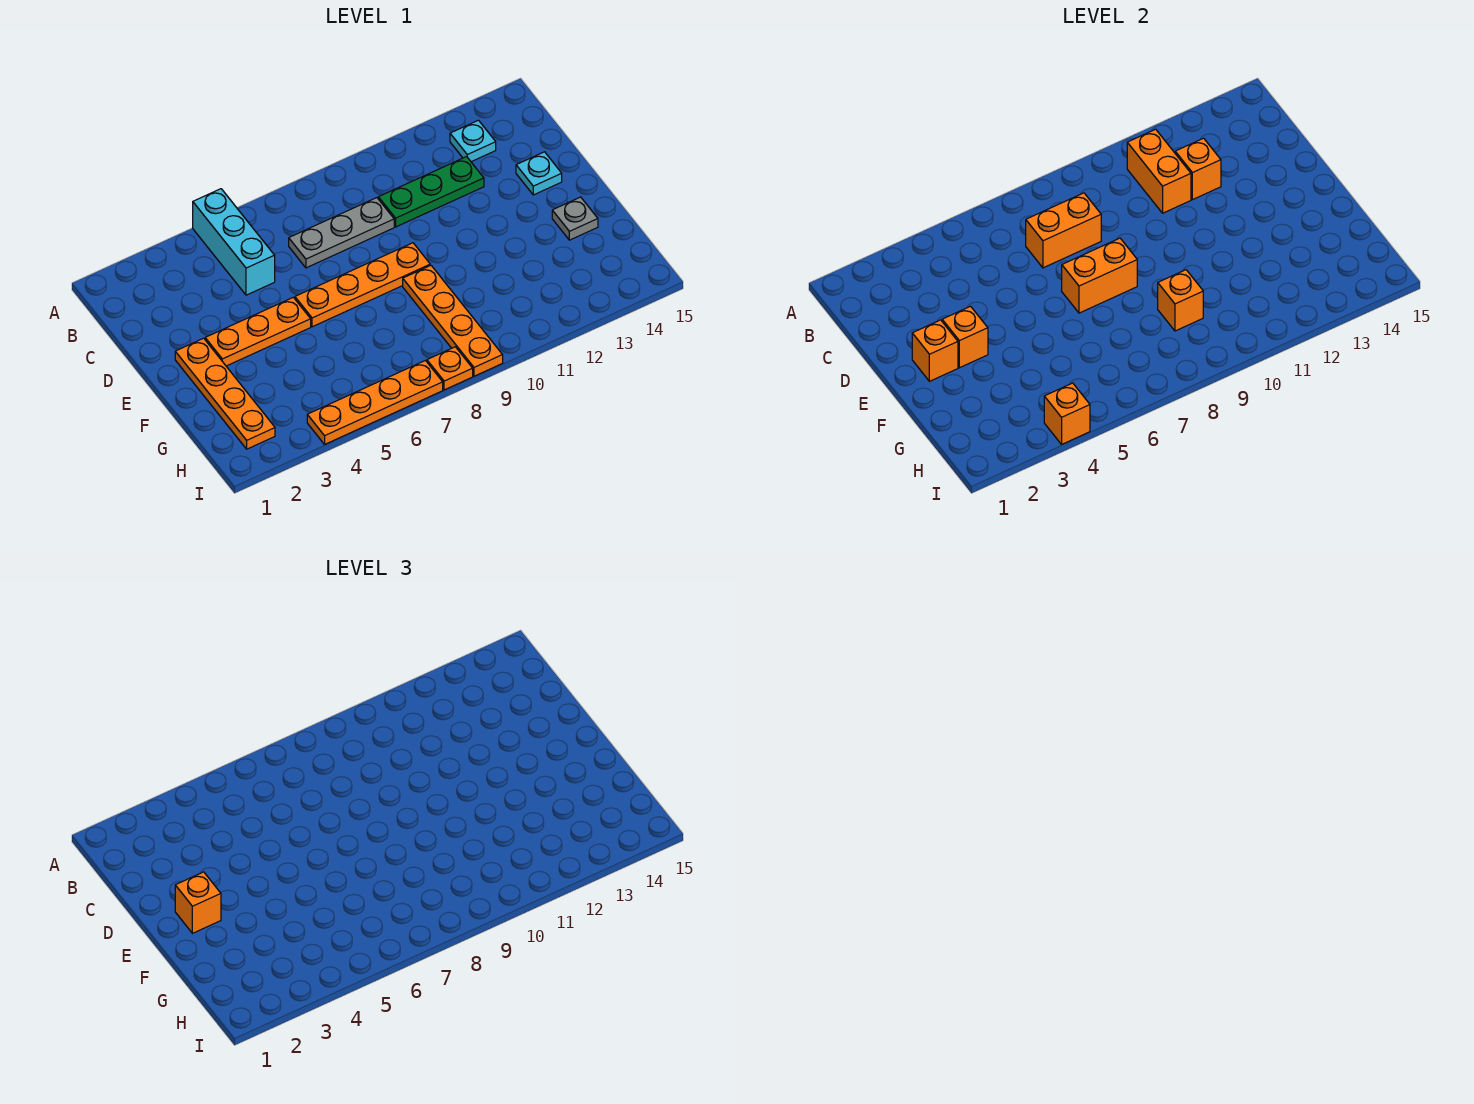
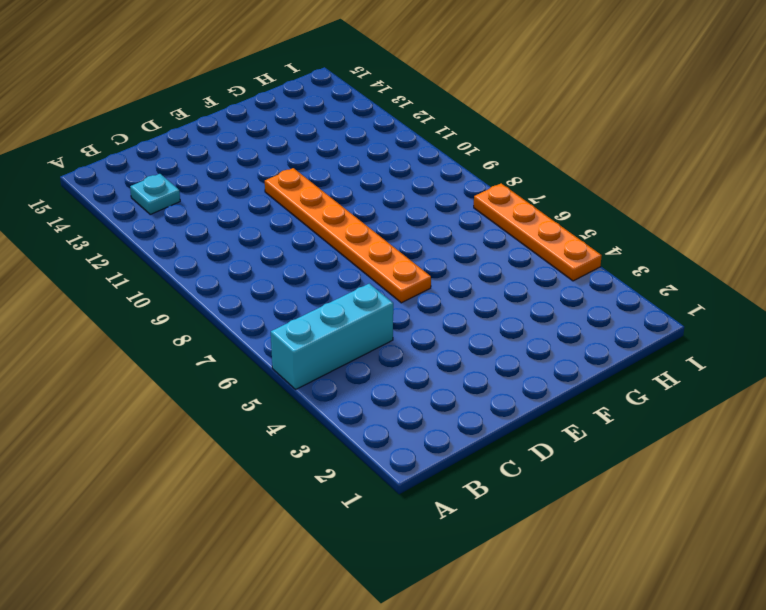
orange plate E6:E11 level 1 -> orange plate E6:E9 level 1
none -> grey plate C7:C9 level 1
none -> green plate C10:C12 level 1
none -> cyan plate D14 level 1

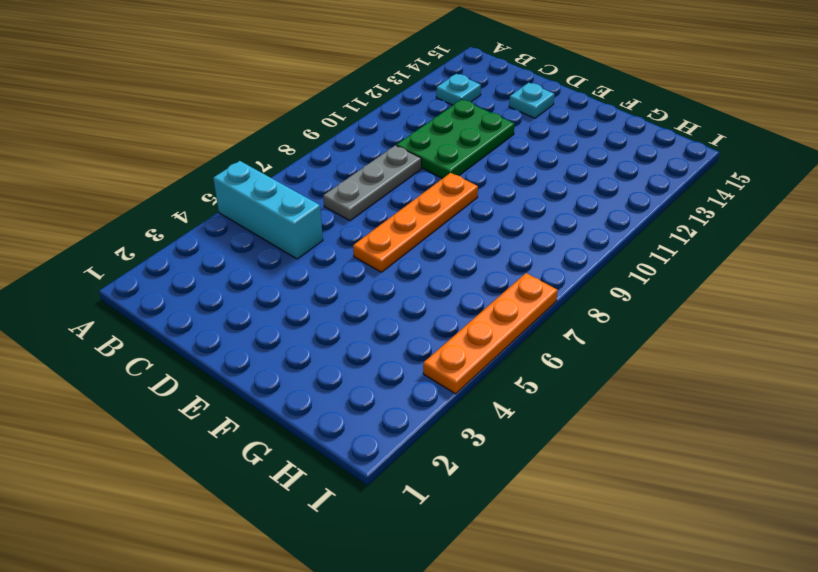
green plate C10:D12 level 1 -> green plate C10:C12 level 1
none -> orange plate E2:H2 level 1
none -> orange plate E3:E5 level 1
none -> orange plate F9:I9 level 1

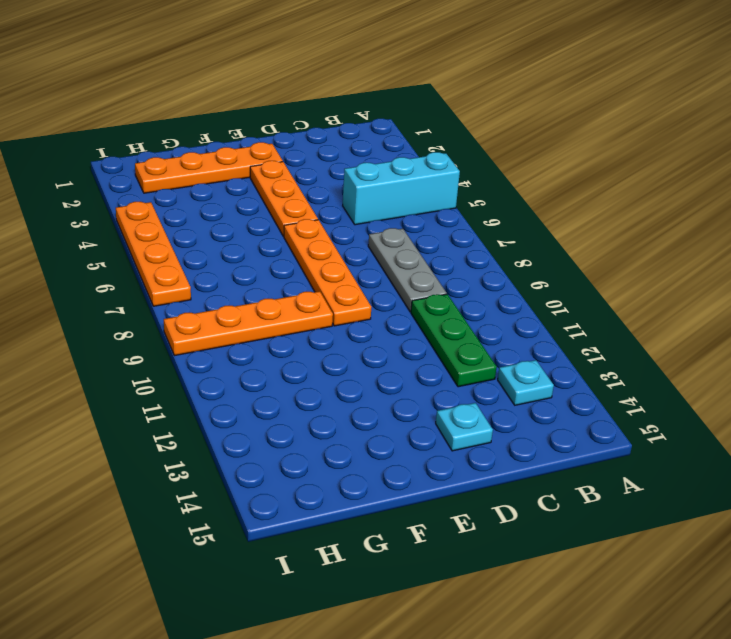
none -> grey plate F14 level 1
none -> orange plate I8 level 1
none -> orange brick B11:C11 level 2

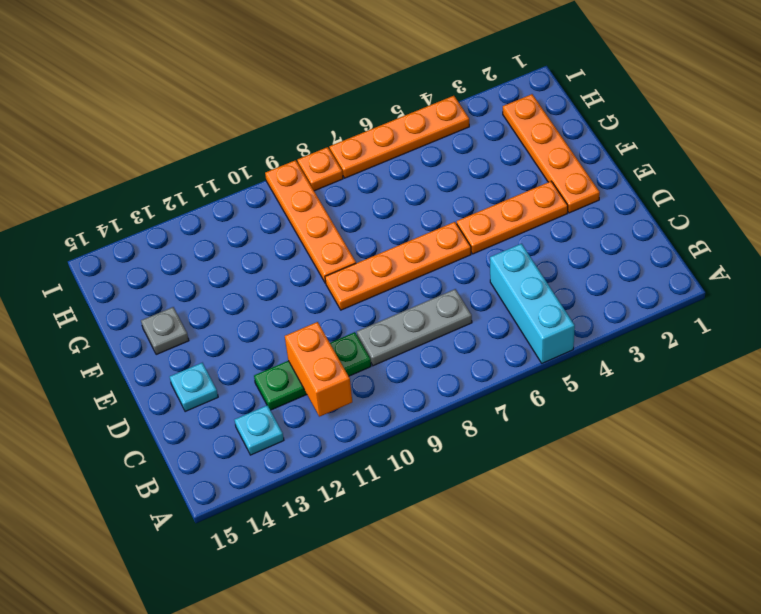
none -> orange brick C7:C8 level 2
none -> orange brick C12 level 2
none -> orange brick E2 level 2

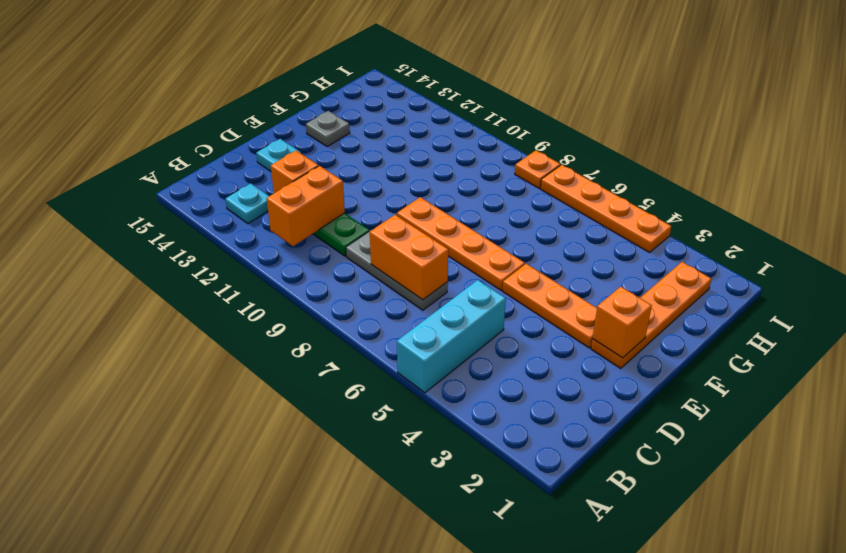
none -> orange plate F9:I9 level 1
none -> orange brick E3 level 2
none -> orange brick E7:E8 level 2

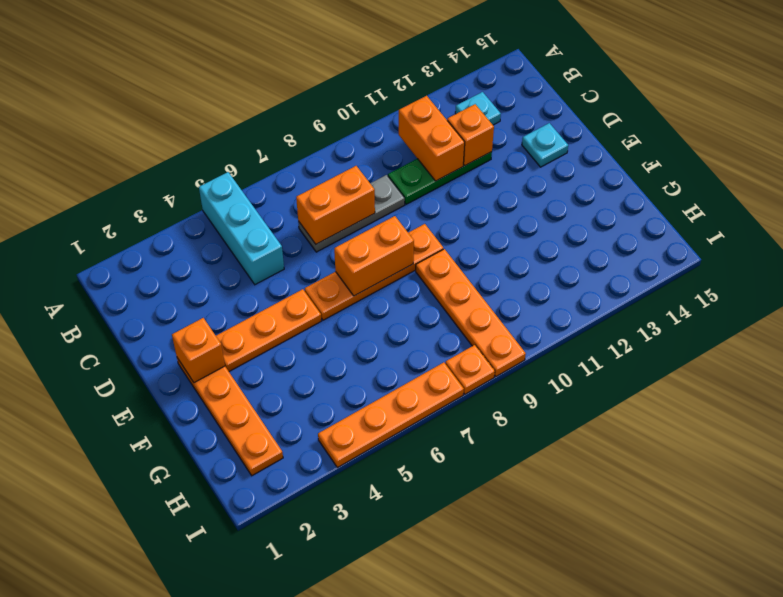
none -> grey plate F14 level 1
none -> orange brick E3 level 2
none -> orange brick G9 level 2

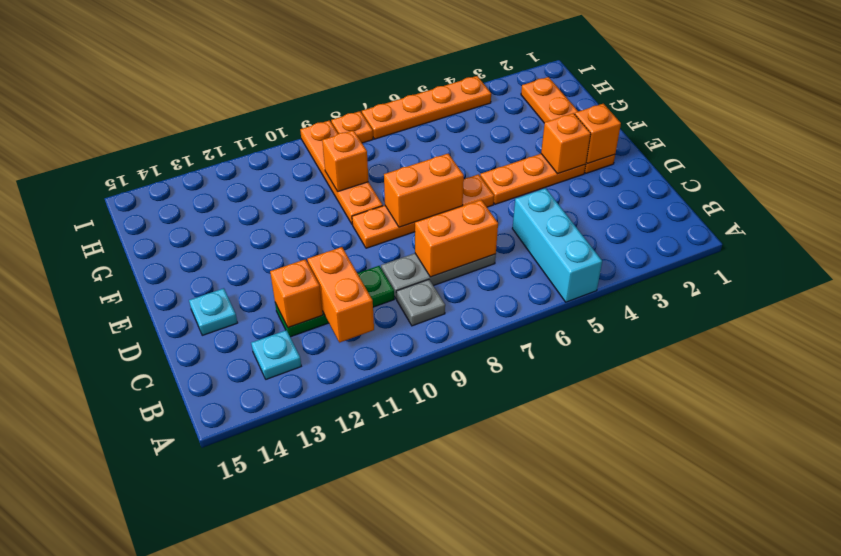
grey plate B9 level 1 -> grey plate F14 level 1
none -> orange brick I4 level 2
none -> orange brick E2 level 3

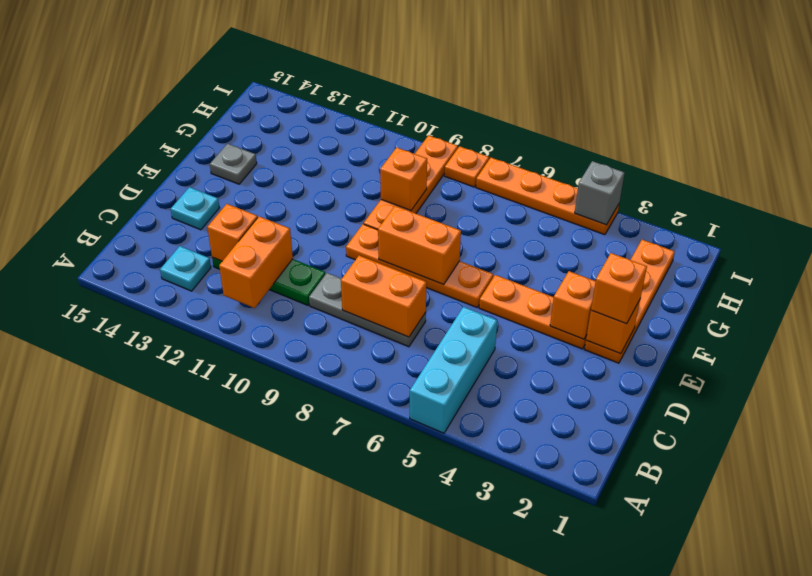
grey brick I4 level 2 -> orange brick I4 level 2

